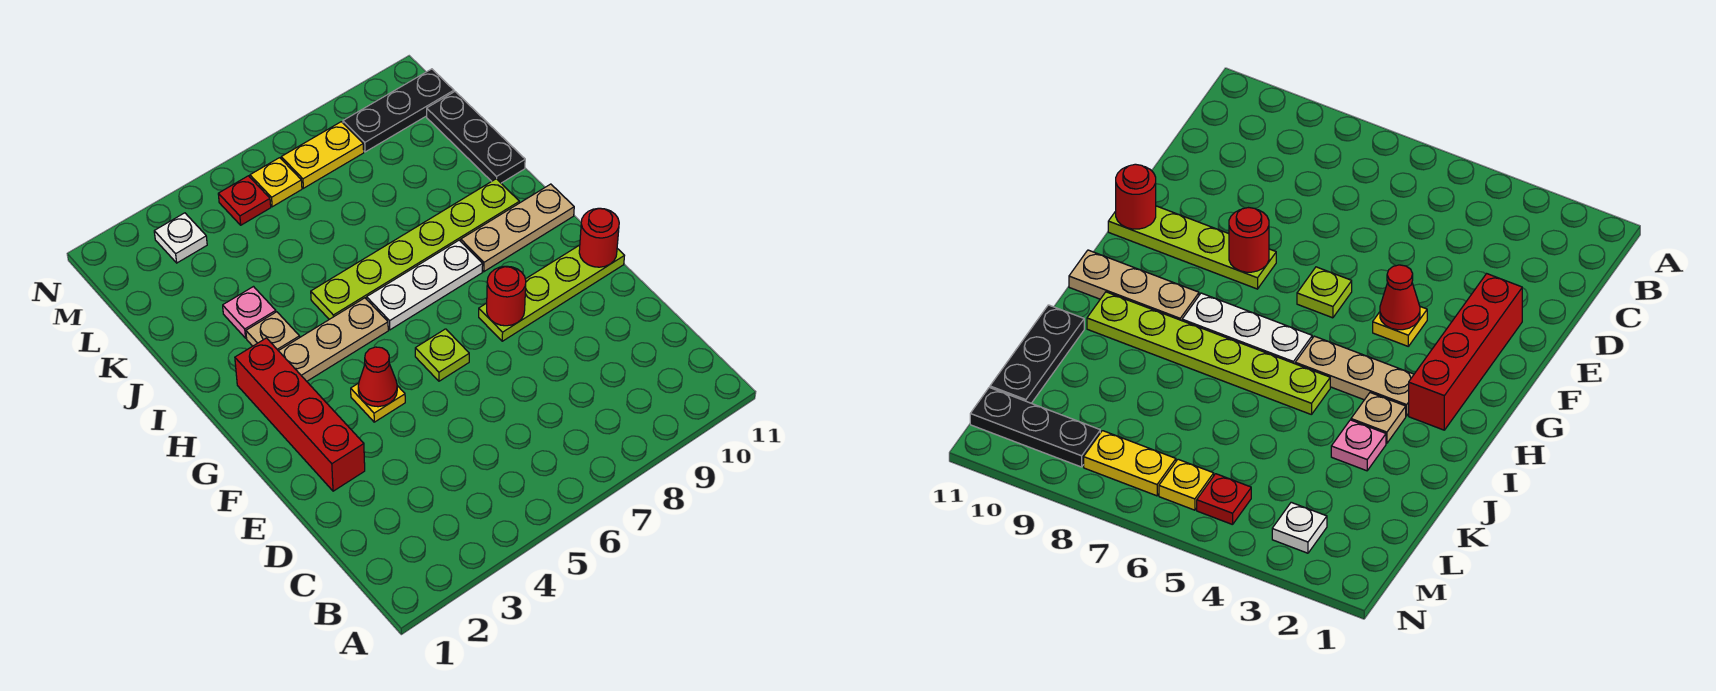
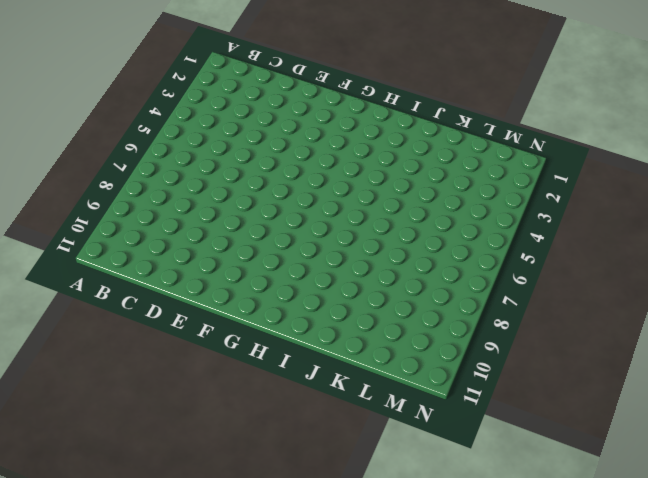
none -> red brick E2:H2 level 1
none -> yellow plate F4 level 1
none -> lime plate F6 level 1

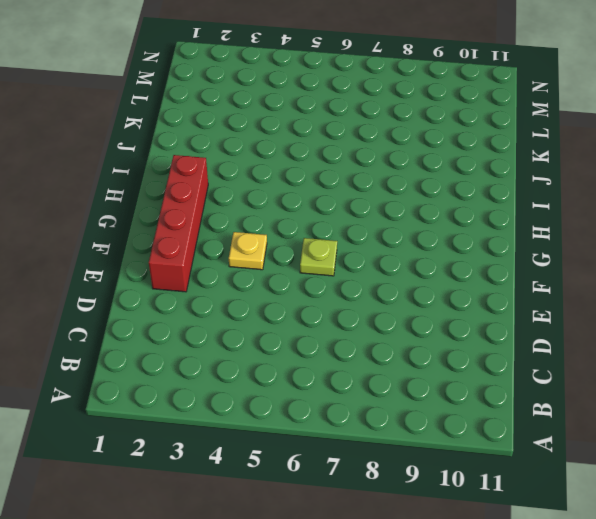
none -> lime plate F8:F11 level 1
none -> tan plate H3:H5 level 1
none -> white plate H6:H8 level 1

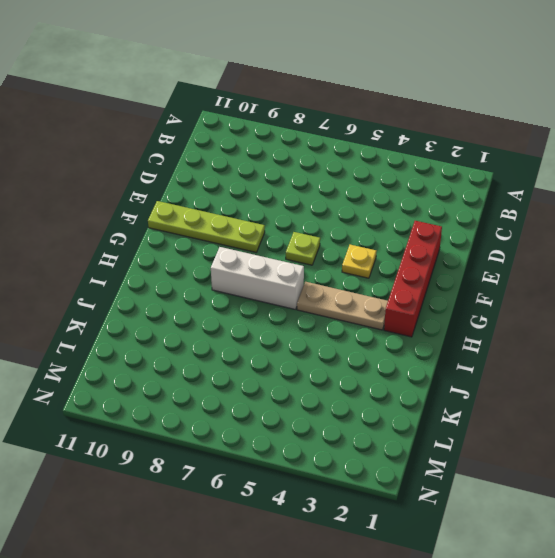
white brick H6:H8 level 1 -> white plate H6:H8 level 1
none -> tan plate H9:H11 level 1
none -> tan plate I3 level 1
none -> lime plate I5:I10 level 1

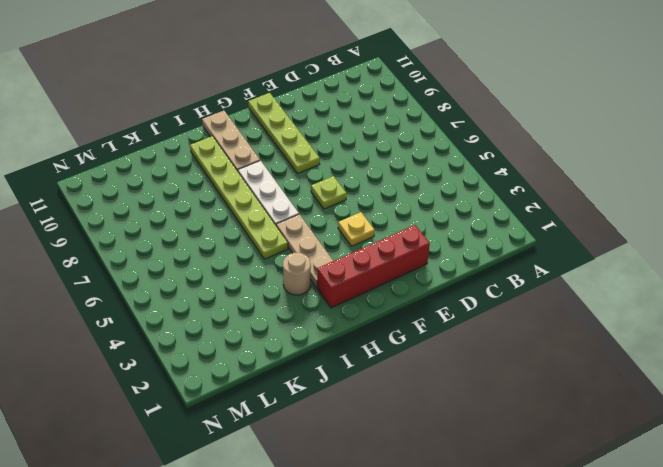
tan round brick I3 level 1 -> tan plate I3 level 1
none -> pink plate J3 level 1
none -> black plate J11:L11 level 1
none -> white plate M3 level 1

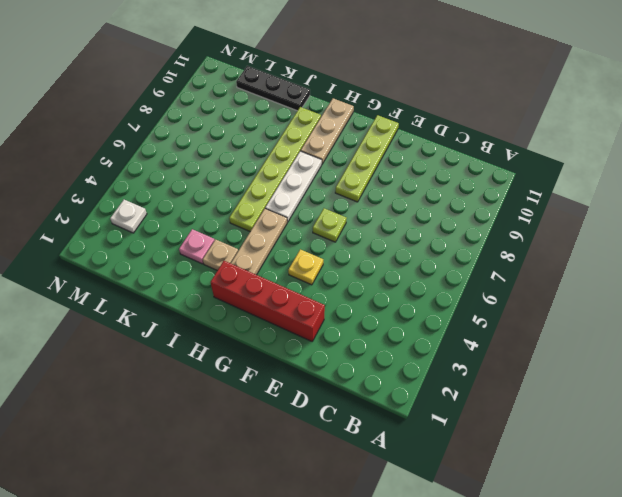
none -> red plate M5 level 1
none -> yellow plate M6 level 1
none -> yellow plate M7:M8 level 1

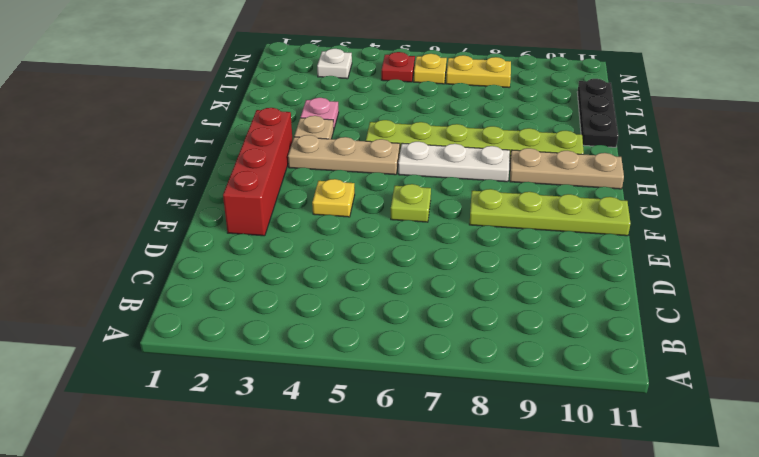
none -> black plate M9:M11 level 1
none -> red cone F4 level 2
none -> red round brick F8 level 2

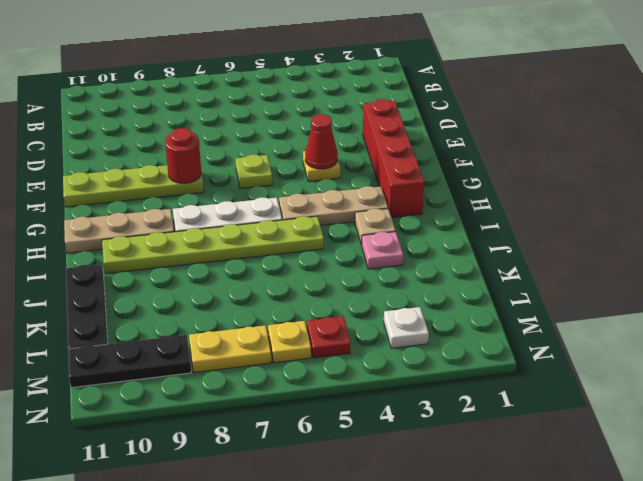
none -> red round brick F11 level 2

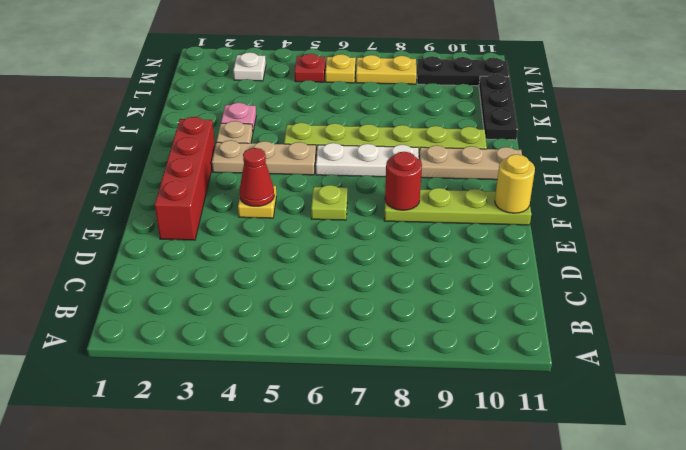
yellow round brick F11 level 2 -> red round brick F11 level 2

